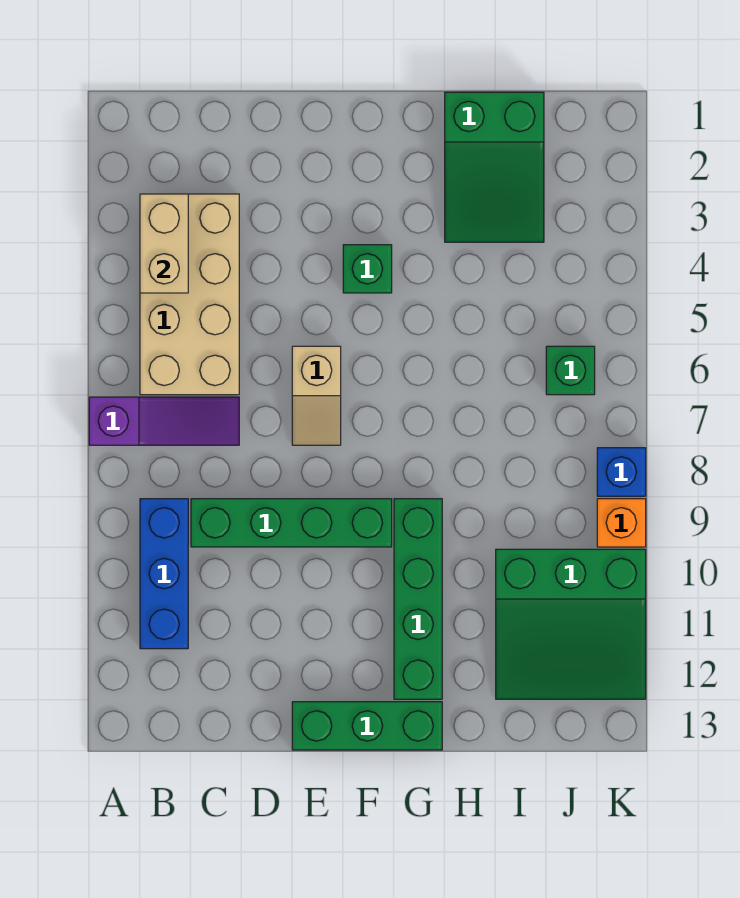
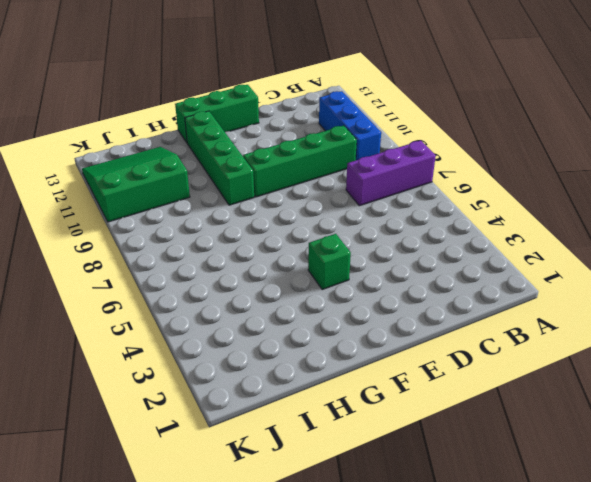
purple brick A7:C7 level 1 -> purple slope A7:C7 level 1 top A
none -> tan brick B3:C6 level 1
none -> tan slope E6:E7 level 1 top 6
none -> green slope H1:I3 level 1 top 1

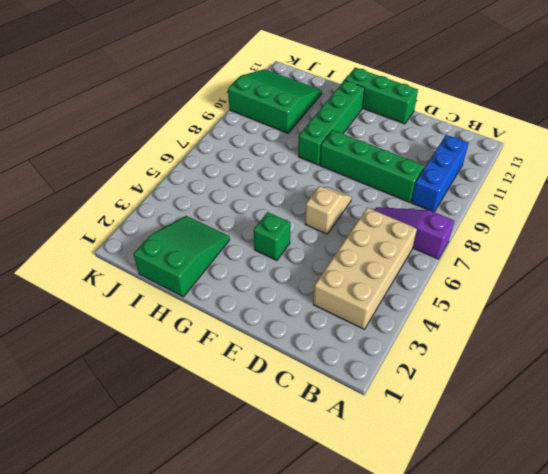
none -> green brick J6 level 1
none -> blue brick K8 level 1
none -> orange brick K9 level 1

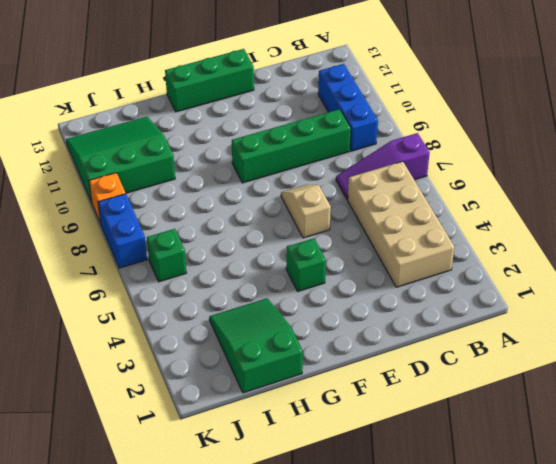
blue brick K7:K8 level 1 -> blue brick K8 level 1
none -> green brick G9:G12 level 1
none -> tan brick B3:B4 level 2

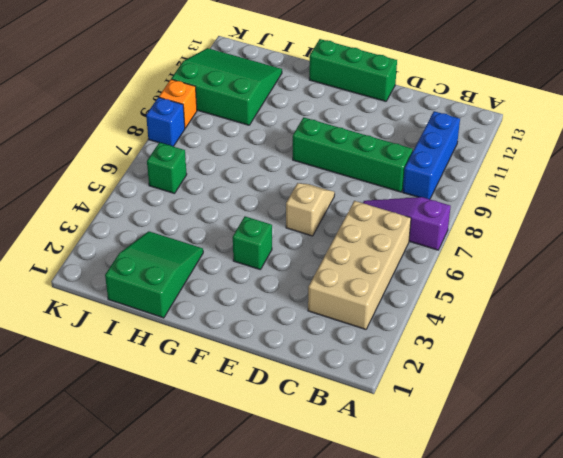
none -> green brick G9:G12 level 1
none -> tan brick B3:B4 level 2

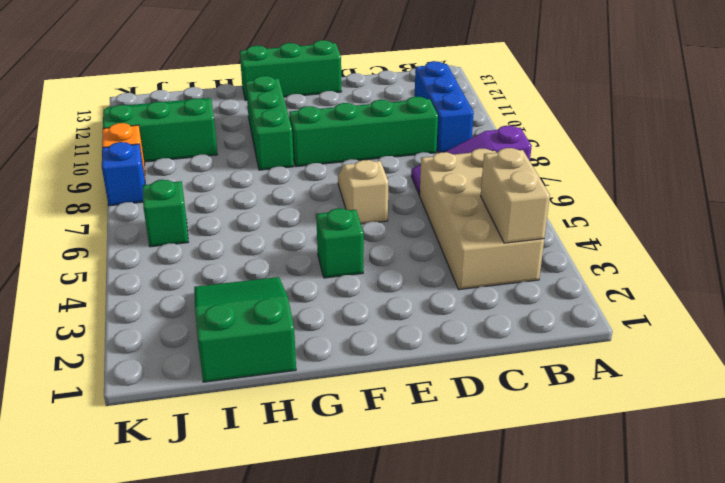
green brick G9:G11 level 1 -> green brick G9:G12 level 1

